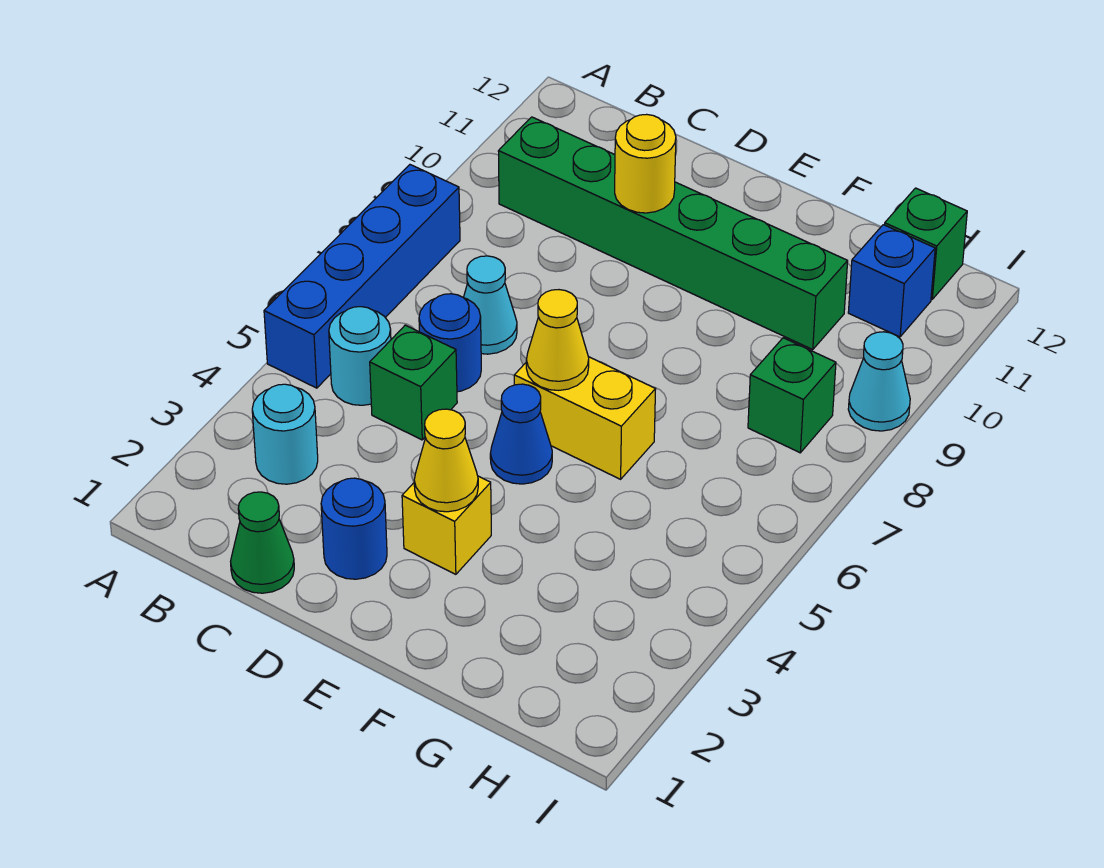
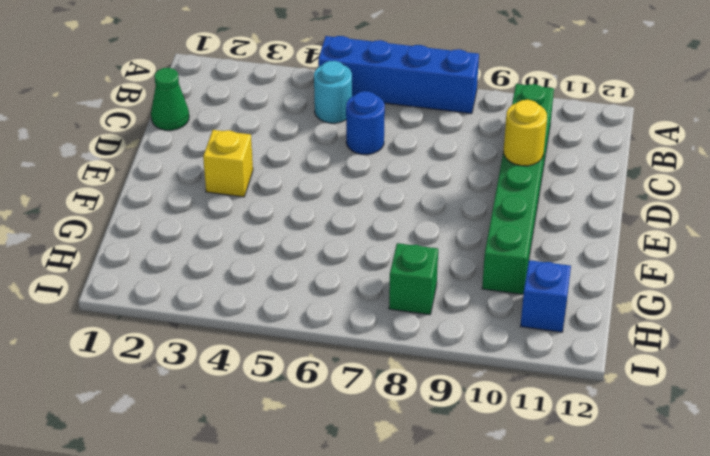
none -> cyan round brick B3 level 1
none -> green brick C5 level 1
none -> cyan cone C7 level 1

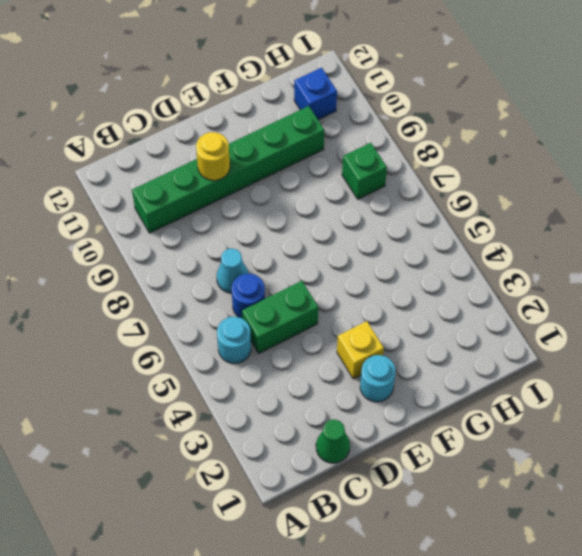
green brick C5:D5 level 1 -> green brick C5 level 1
cyan round brick E2 level 1 -> cyan round brick B3 level 1
none -> blue brick A5:A8 level 1
none -> blue round brick D2 level 1
none -> blue cone E5 level 1

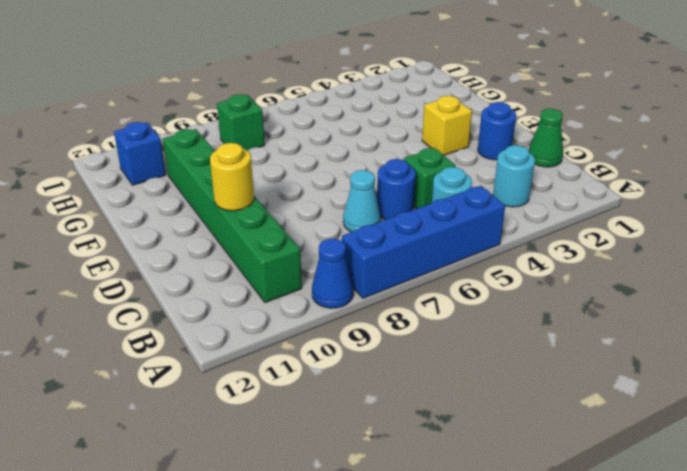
blue cone A9 level 1 -> blue cone E5 level 1
none -> yellow brick E6:F6 level 1
none -> green brick H12 level 1
none -> cyan cone I9 level 1

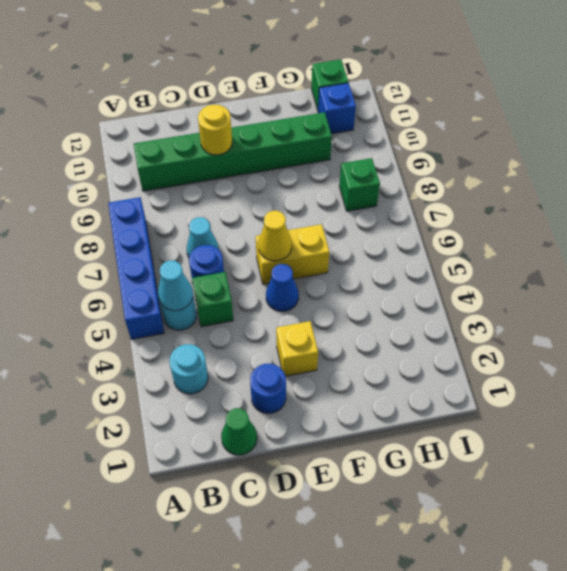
cyan cone B5 level 2 -> cyan cone I9 level 1
none -> yellow cone E3 level 2

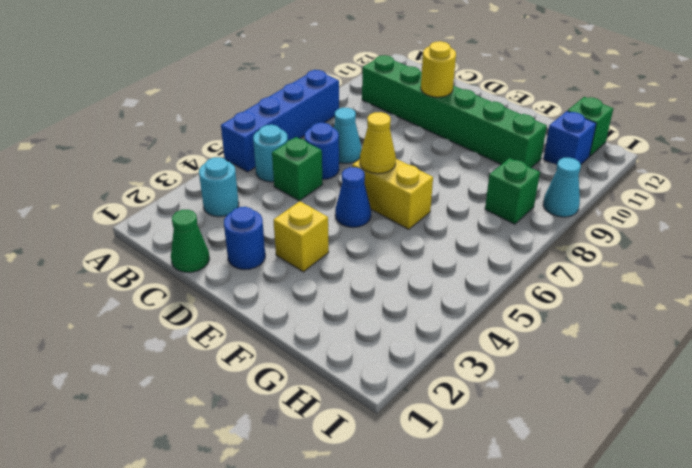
none -> yellow cone E3 level 2

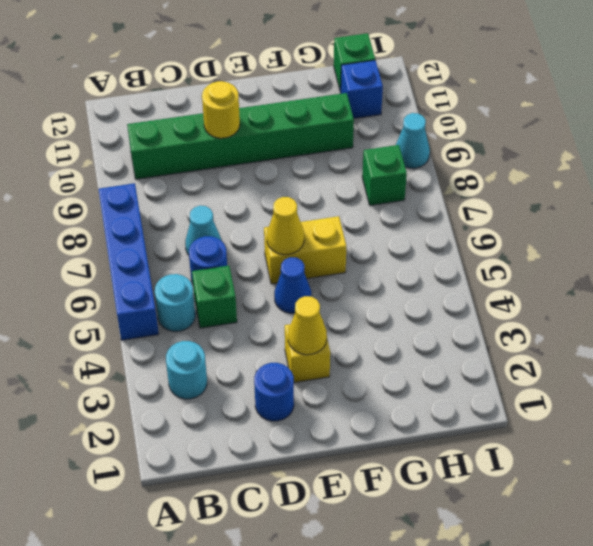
none -> green cone C1 level 1

